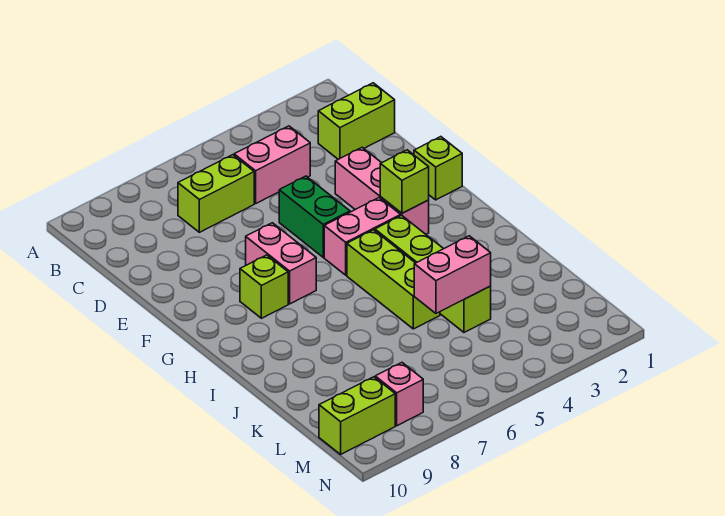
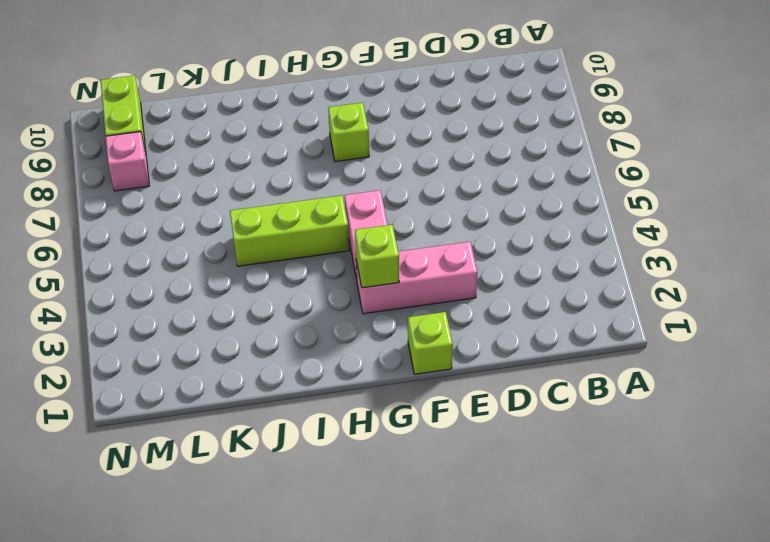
none -> lime brick C1:C2 level 1
none -> pink brick C4:C5 level 1
none -> lime brick C6:C7 level 1

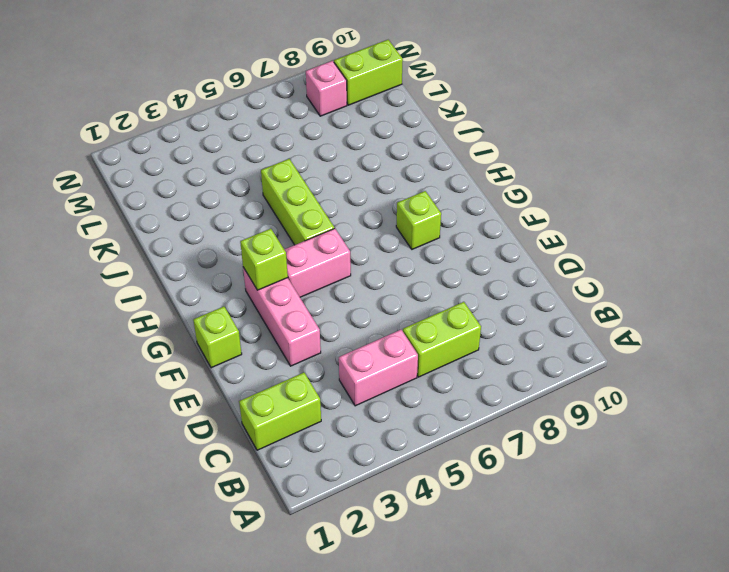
none -> green brick E5:F5 level 1
none -> pink brick F7:G7 level 1
none -> lime brick H4:K4 level 1

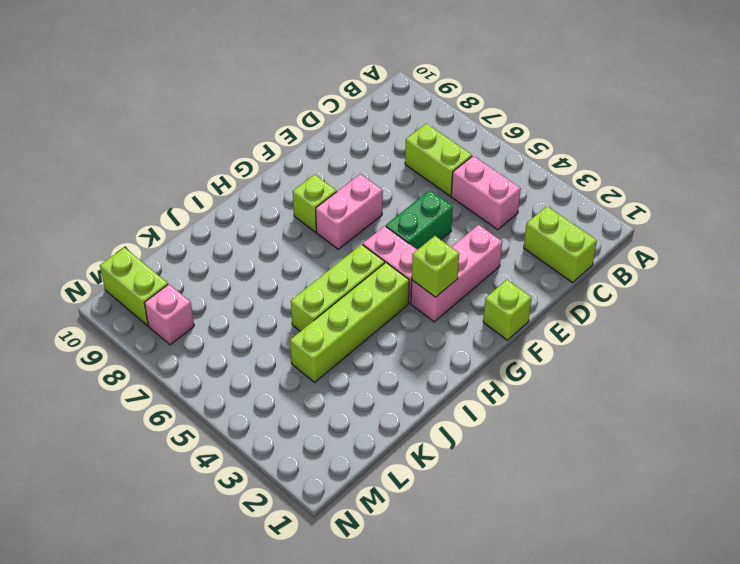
none -> pink brick K4:K5 level 2

